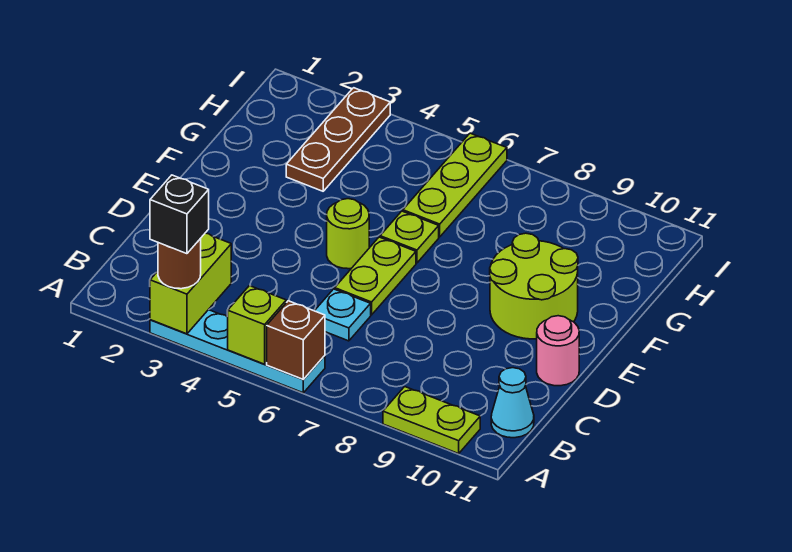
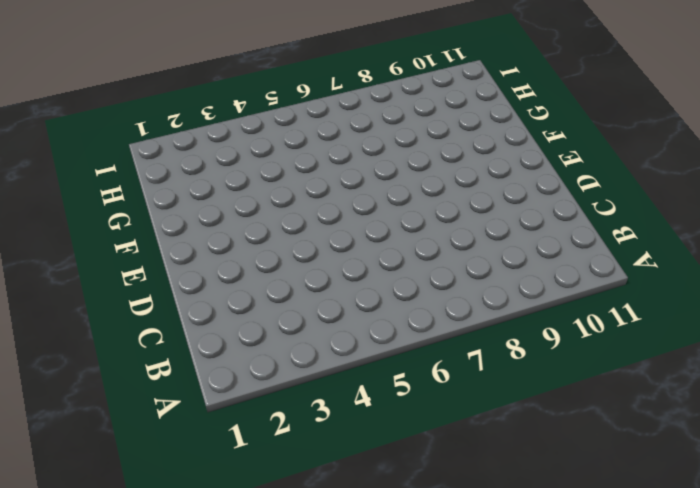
none -> cyan plate A3:A6 level 1
none -> lime plate A9:A10 level 1
none -> cyan cone B11 level 1

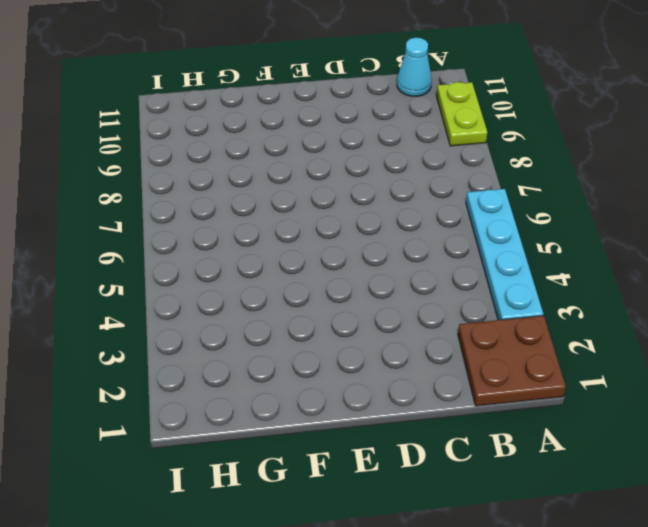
brown plate A1:B2 level 1 -> none
none -> cyan plate C6 level 1
none -> lime plate D6:E6 level 1
none -> pink round brick D11 level 1

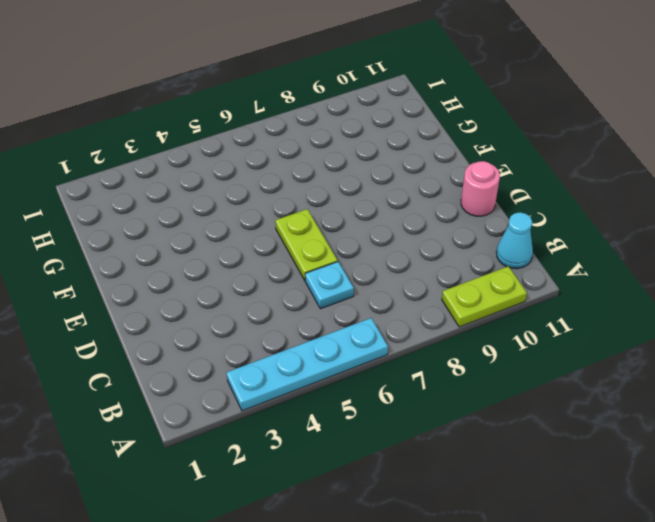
none -> lime round brick E5 level 1
none -> lime round brick E9:F10 level 1
none -> lime plate F6 level 1

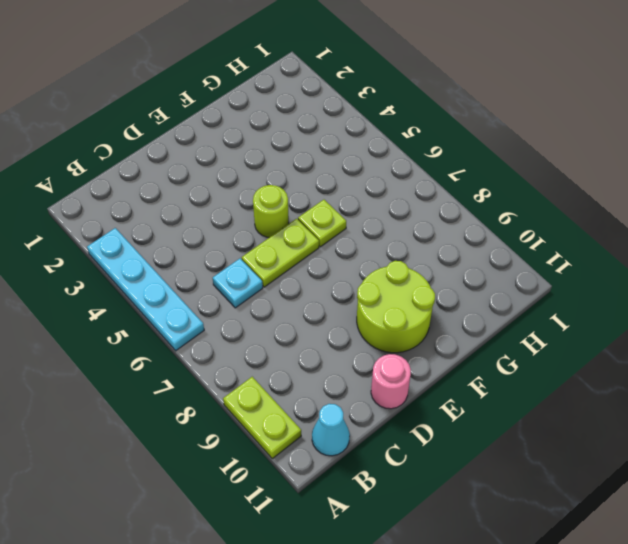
none -> brown plate G3:I3 level 1
none -> lime plate G6:I6 level 1
none -> lime brick A3:B3 level 2

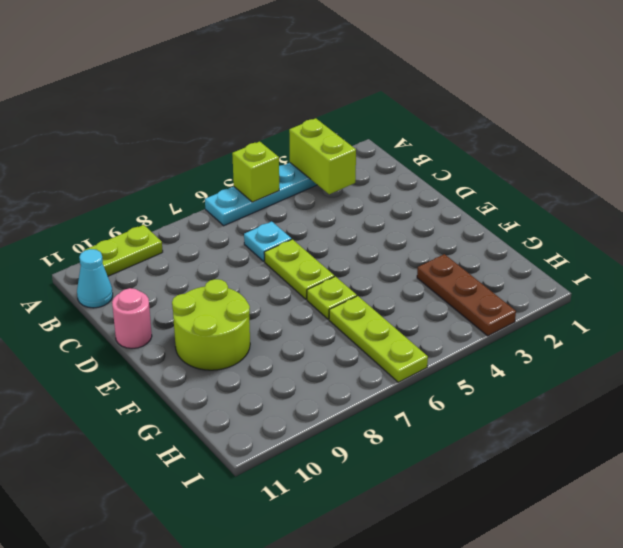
none -> lime round brick E5 level 1
none -> brown brick A6 level 2
none -> brown round brick A3 level 3

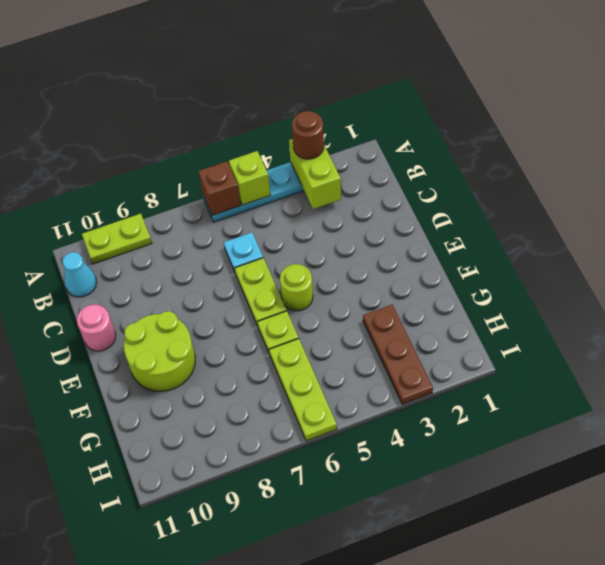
none -> black brick A3 level 4

